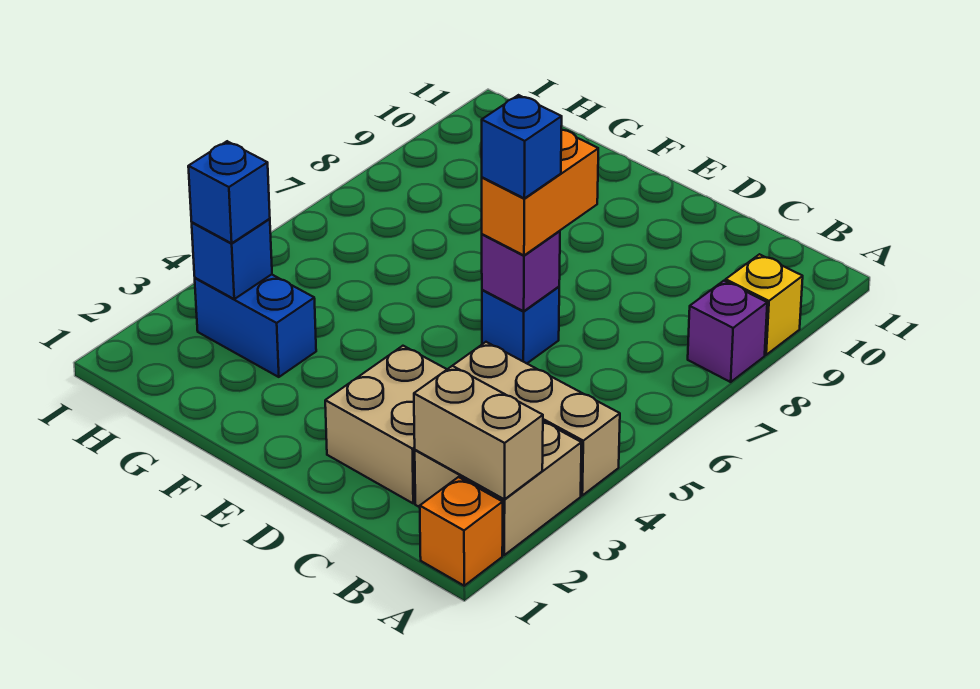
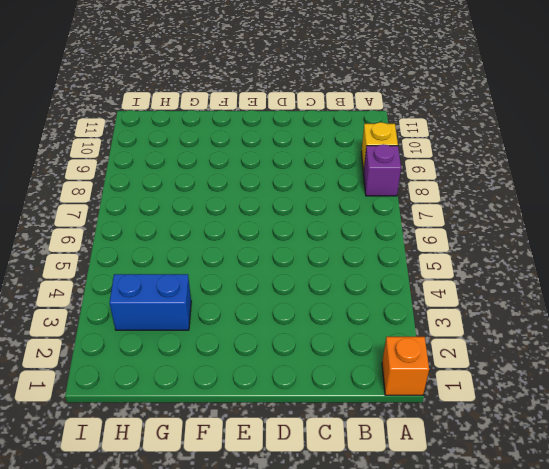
none -> tan brick A2:B3 level 1
none -> tan brick A4:C4 level 1
none -> tan brick C2:D3 level 1

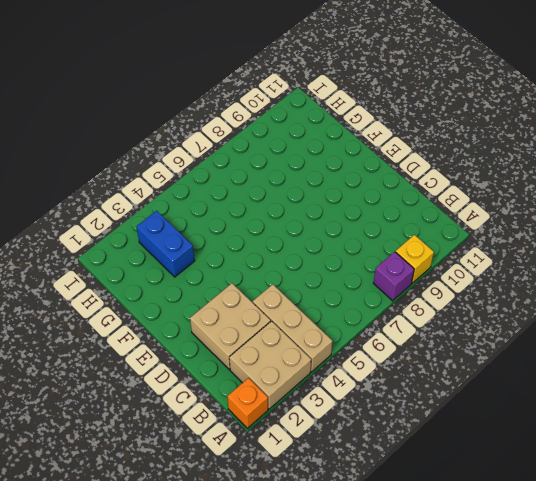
none -> blue brick D6 level 1
none -> tan brick A2:B2 level 2
none -> purple brick D6 level 2

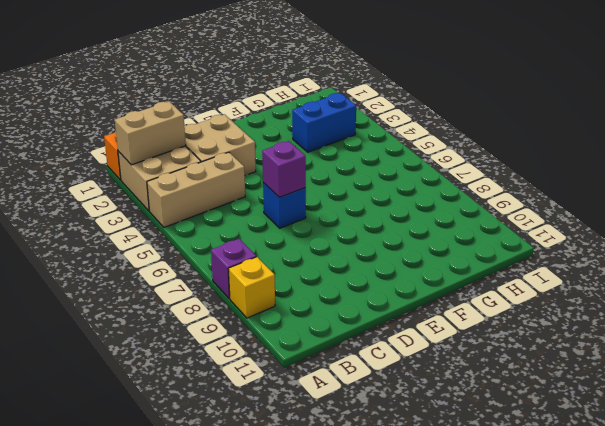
none -> blue brick H3 level 2
none -> orange brick D6:D7 level 3
none -> blue brick H3 level 3

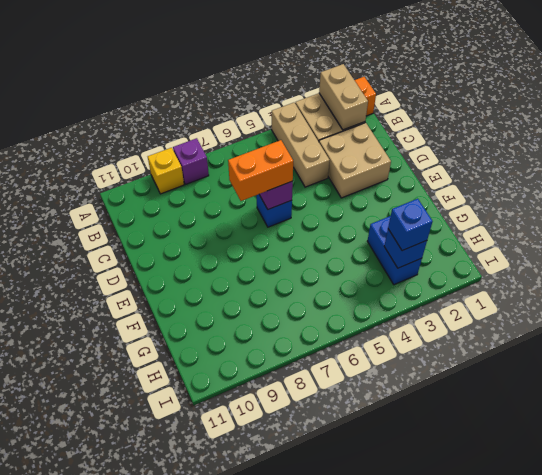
none -> blue brick D6 level 4

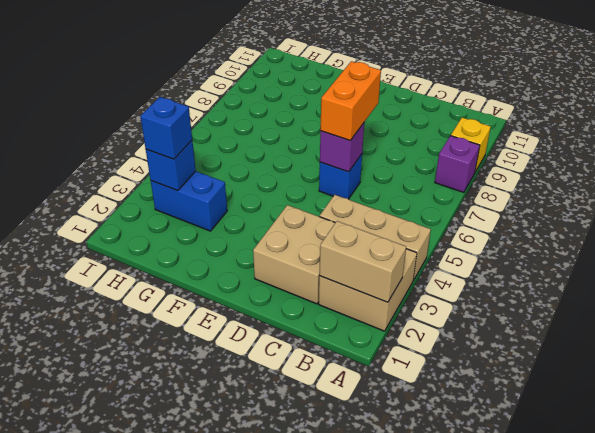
none -> orange brick A1 level 1
none -> blue brick D6 level 4

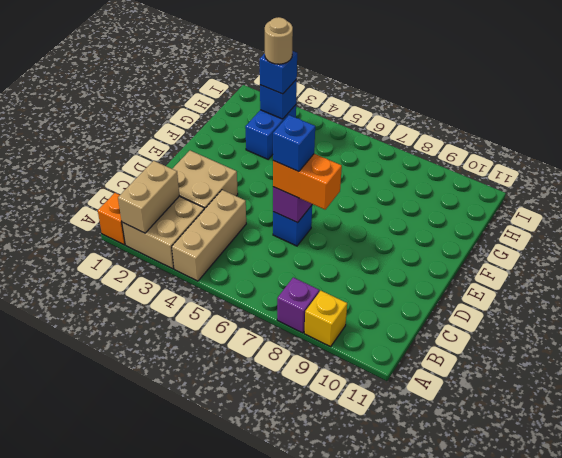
tan round brick H3 level 4 -> none

